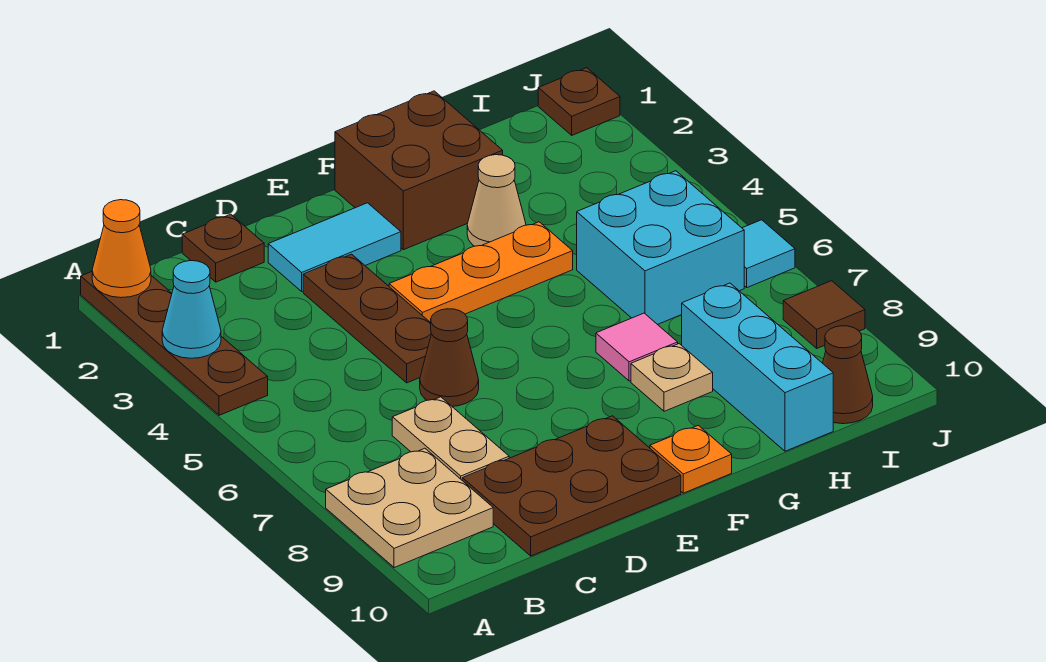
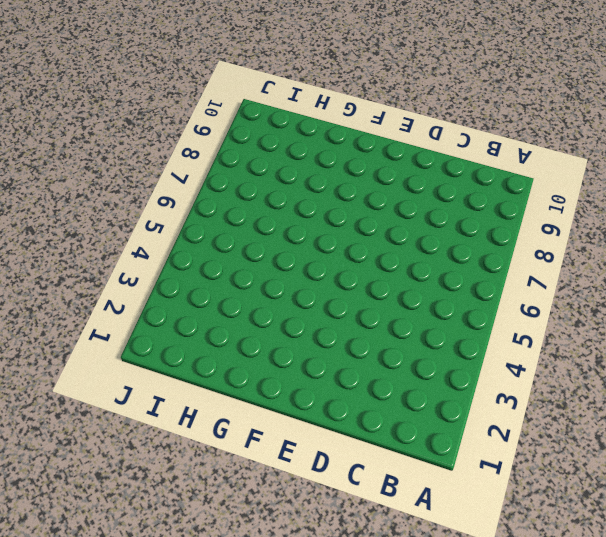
none -> brown plate A1:A4 level 1
none -> tan plate A8:B9 level 1
none -> brown plate C1 level 1

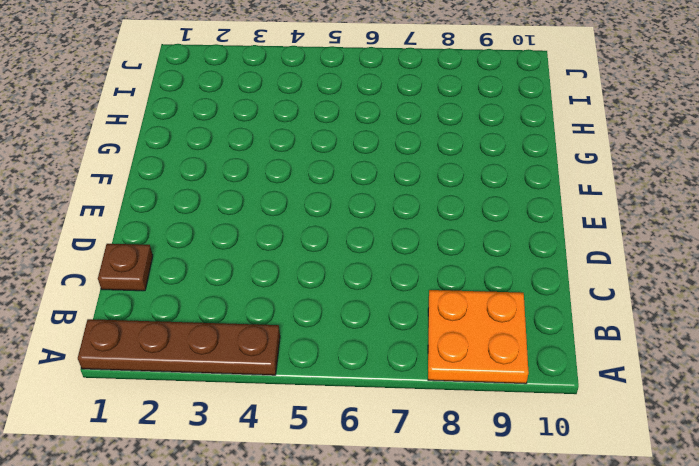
orange plate A8:B9 level 1 -> tan plate A8:B9 level 1
none -> tan plate C7:C8 level 1
none -> brown plate C9:E10 level 1
none -> cyan tile D2:E2 level 1

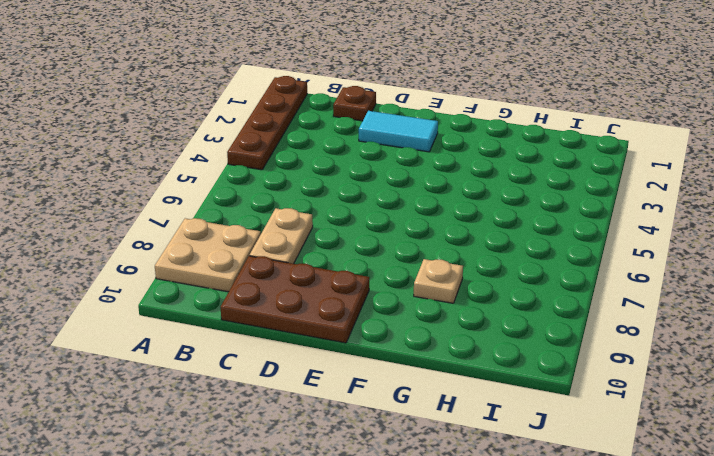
none -> brown plate D3:D5 level 1
none -> brown cone D6 level 1
none -> orange plate E4:G4 level 1

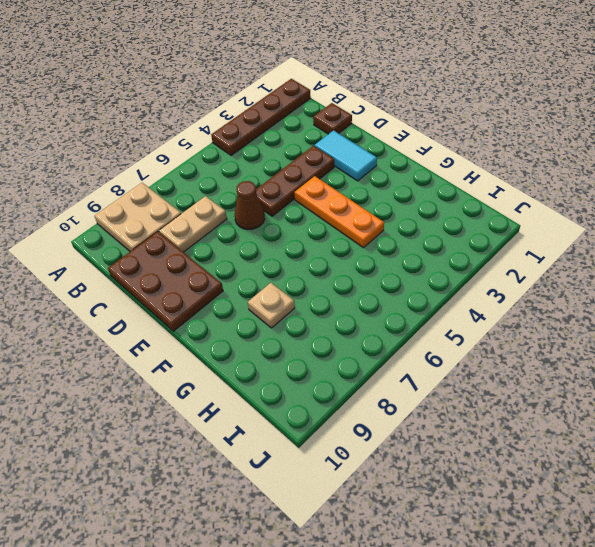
none -> brown brick F1:G2 level 1
none -> orange plate F10 level 1
none -> tan cone G3 level 1

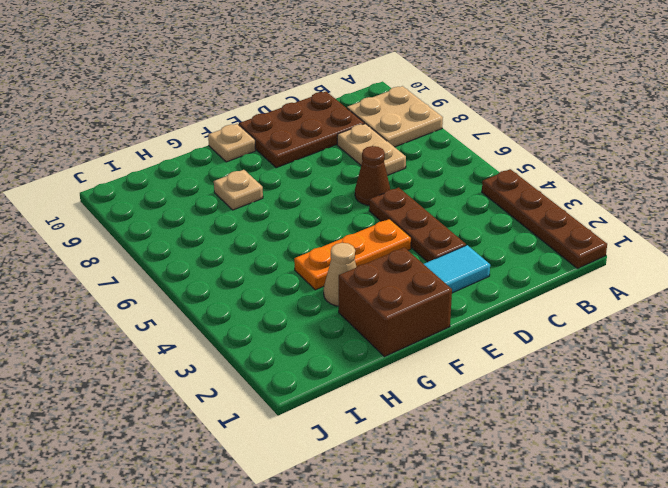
tan plate F10 level 1 -> orange plate F10 level 1
none -> brown plate C1 level 1
none -> pink tile G7 level 1
none -> cyan brick H5:I6 level 1

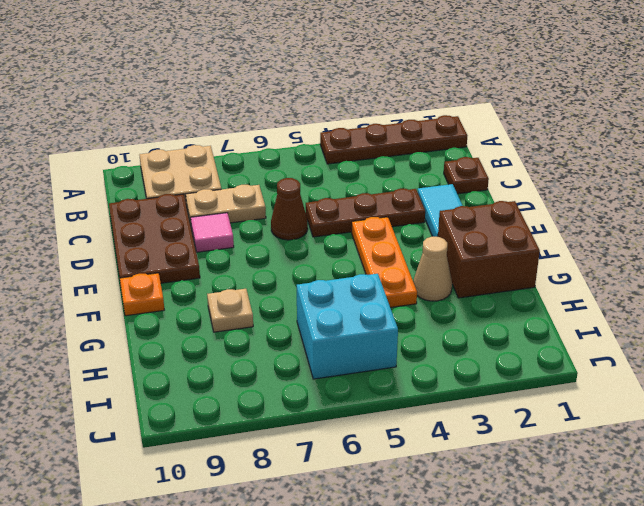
pink tile D8 level 1 -> pink tile G7 level 1
none -> cyan brick H8:H10 level 1
none -> brown cone I10 level 1
none -> brown plate J1 level 1

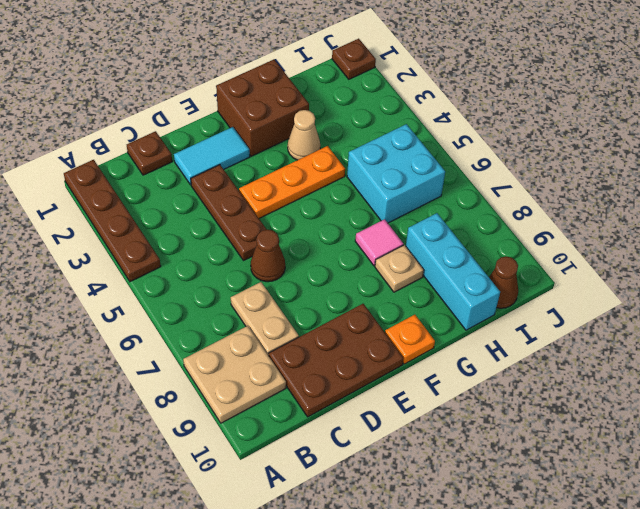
none -> cyan tile J6 level 1
none -> brown tile J8 level 1
none -> orange cone A1 level 2

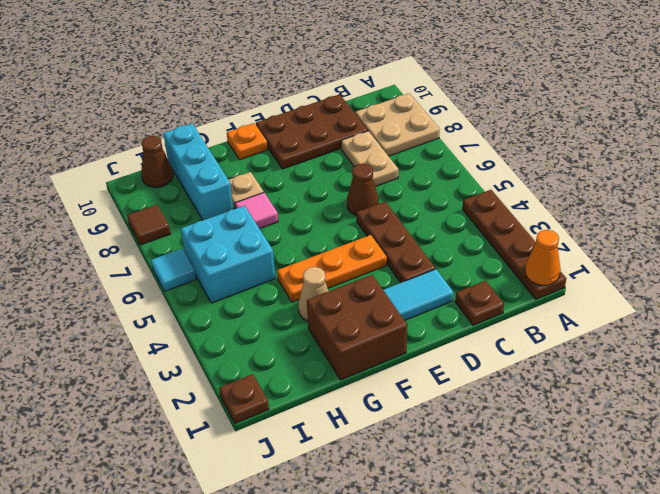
none -> cyan cone A3 level 2

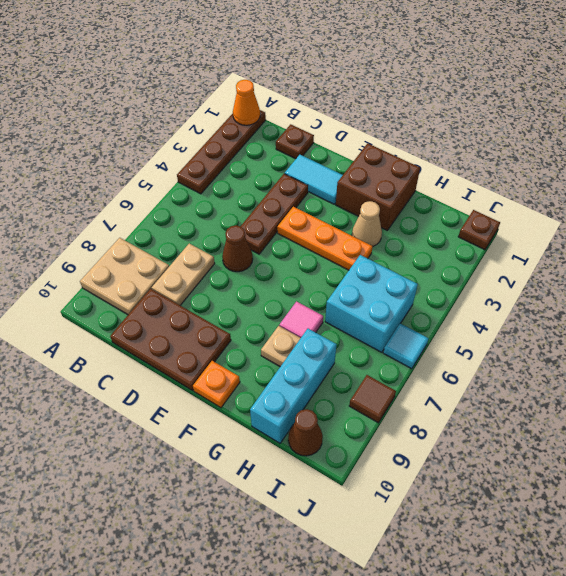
none -> cyan cone A3 level 2

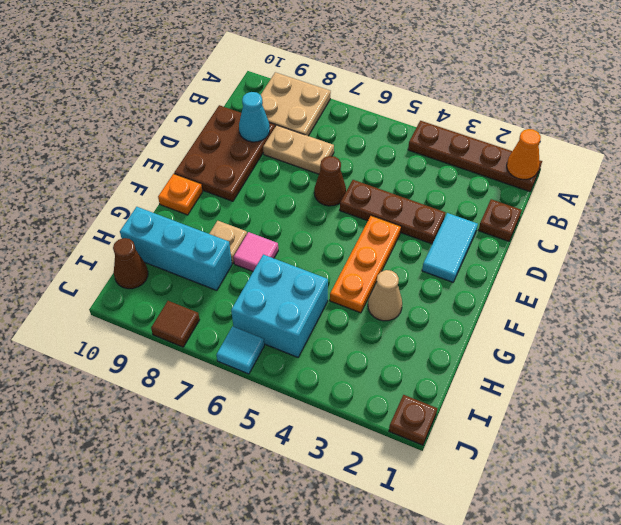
cyan cone C9 level 2 -> cyan cone A3 level 2
none -> brown brick F1:G2 level 1

